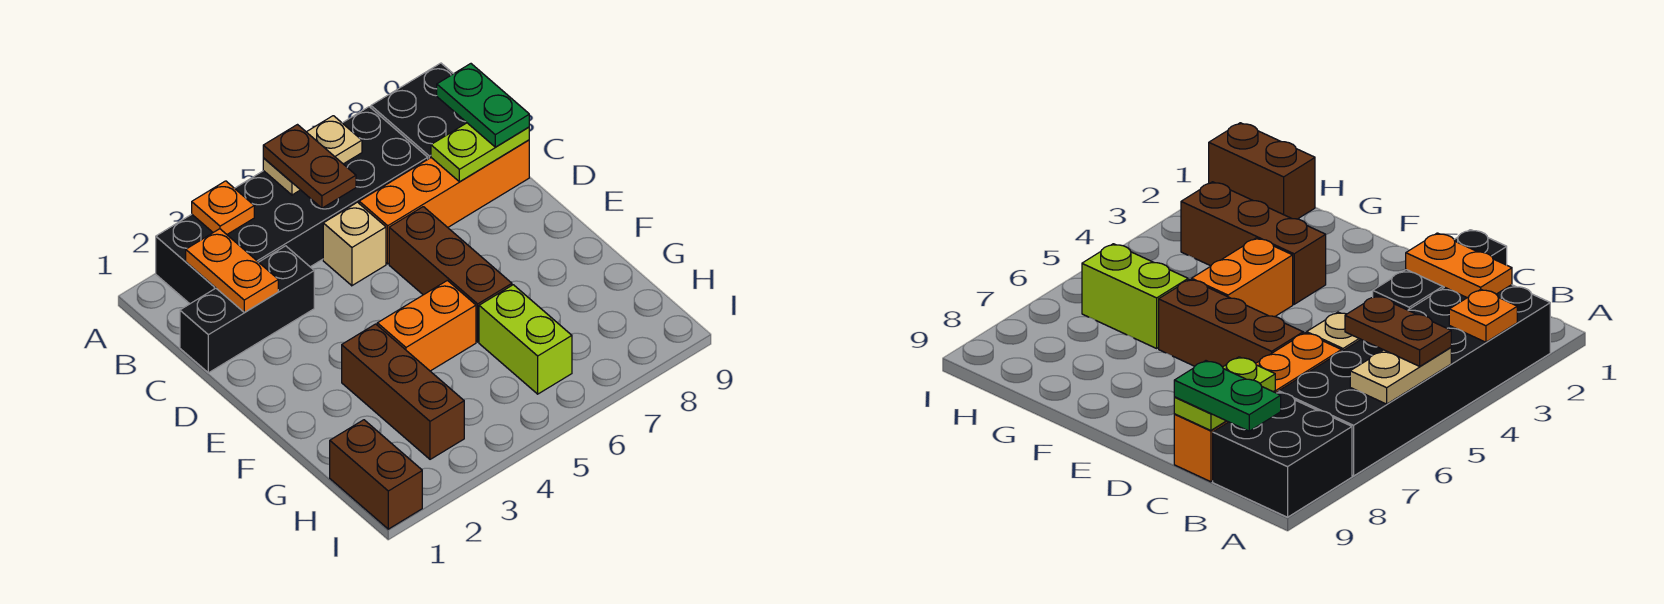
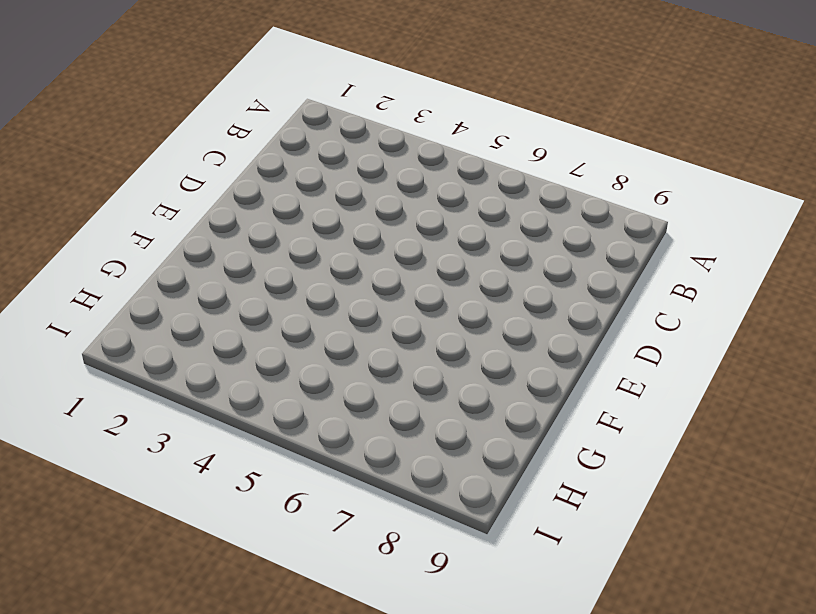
none -> black brick A2:B7 level 1
none -> black brick A8:B9 level 1
none -> black brick C1:C3 level 1

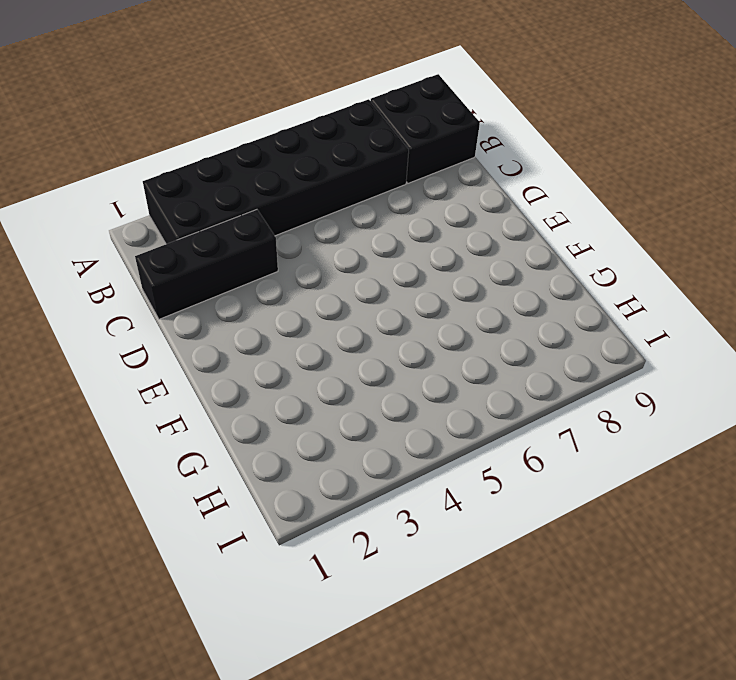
none -> tan brick C5 level 1
none -> orange brick C6:C9 level 1
none -> brown brick D6:F6 level 1

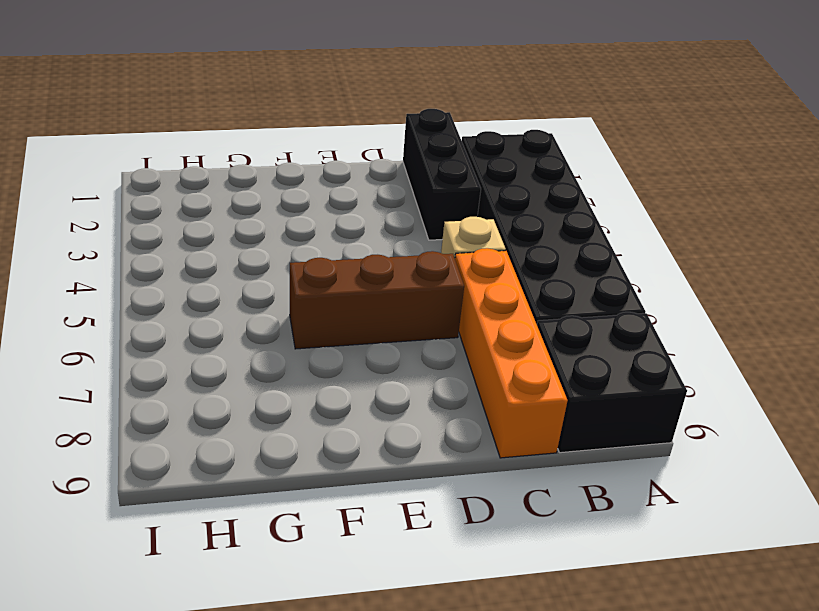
none -> brown brick F3:H3 level 1
none -> orange brick F4:F5 level 1
none -> lime brick G6:H6 level 1

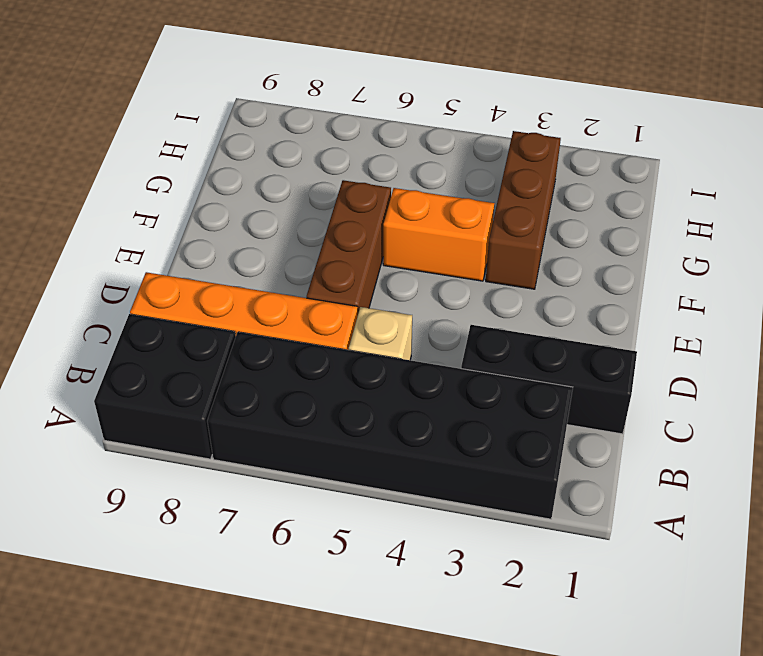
none -> lime brick G6:H6 level 1
none -> brown brick H1:I1 level 1
none -> orange plate A3 level 2

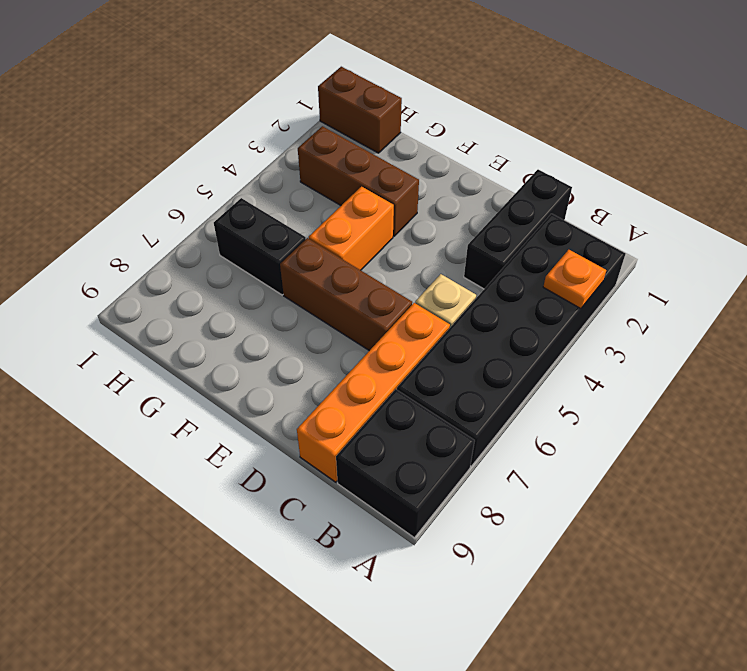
black brick G6:H6 level 1 -> lime brick G6:H6 level 1
none -> tan plate A5:A6 level 2
none -> orange plate B2:C2 level 2
none -> lime plate C8:C9 level 2

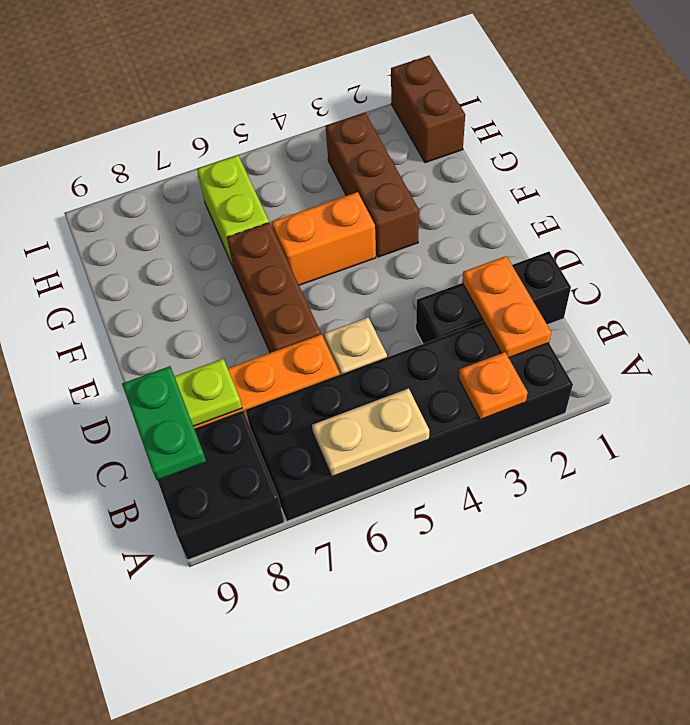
none -> brown plate A5:B5 level 3

